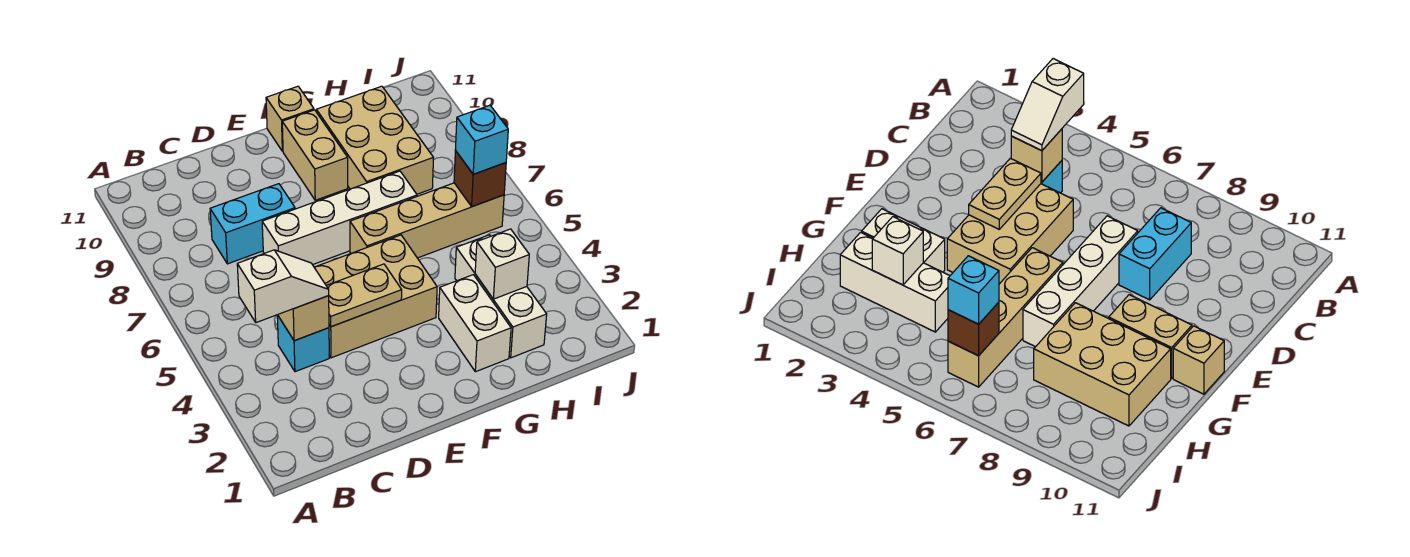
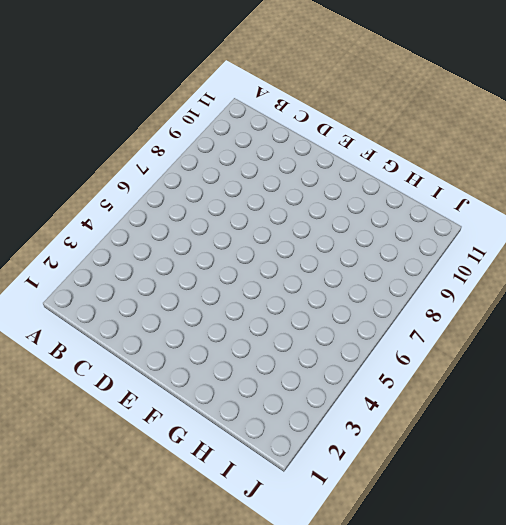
none -> cyan brick C4 level 1
none -> cyan brick C8:D8 level 1
none -> tan brick D4:F5 level 1

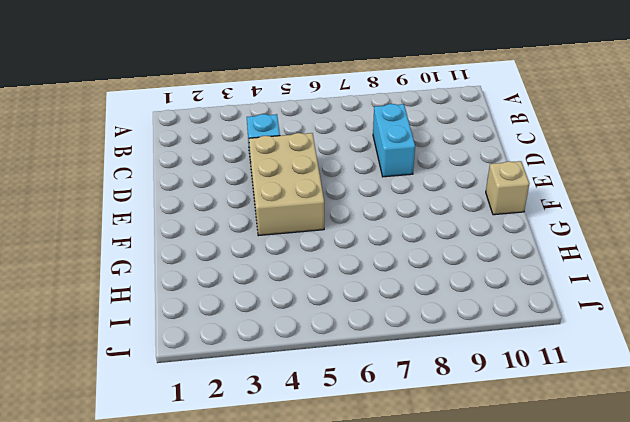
none -> white brick D7:G7 level 1
none -> tan brick F6:I6 level 1
none -> tan brick F9:F10 level 1

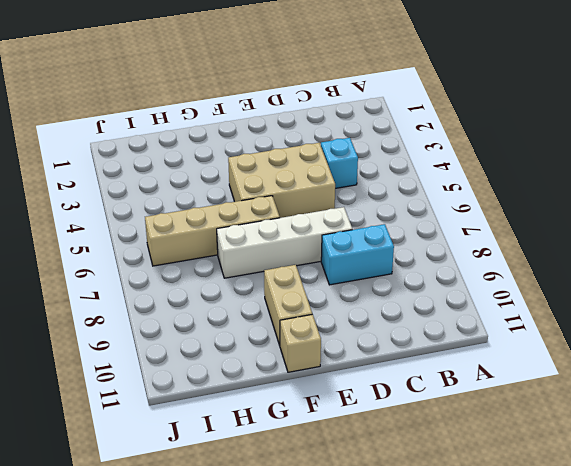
none -> white brick G2:G3 level 1
none -> tan brick G8:H10 level 1
none -> white brick H2:H4 level 1

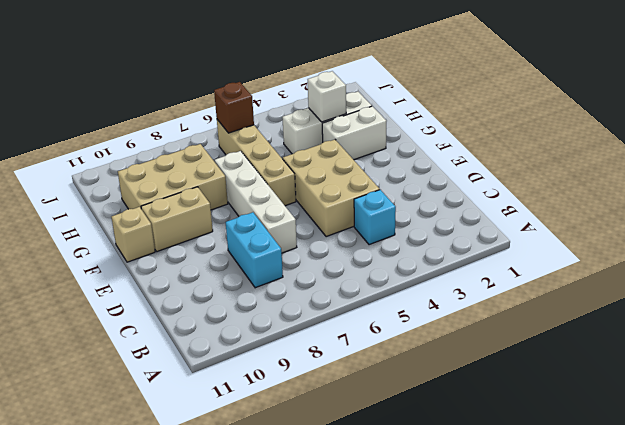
none -> tan brick C4 level 2
none -> tan plate D4:E4 level 2
none -> white slope B4:C4 level 3 top B

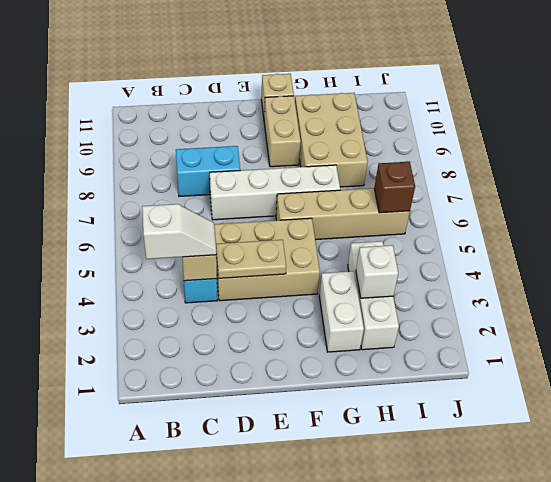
none -> cyan brick I6 level 3

